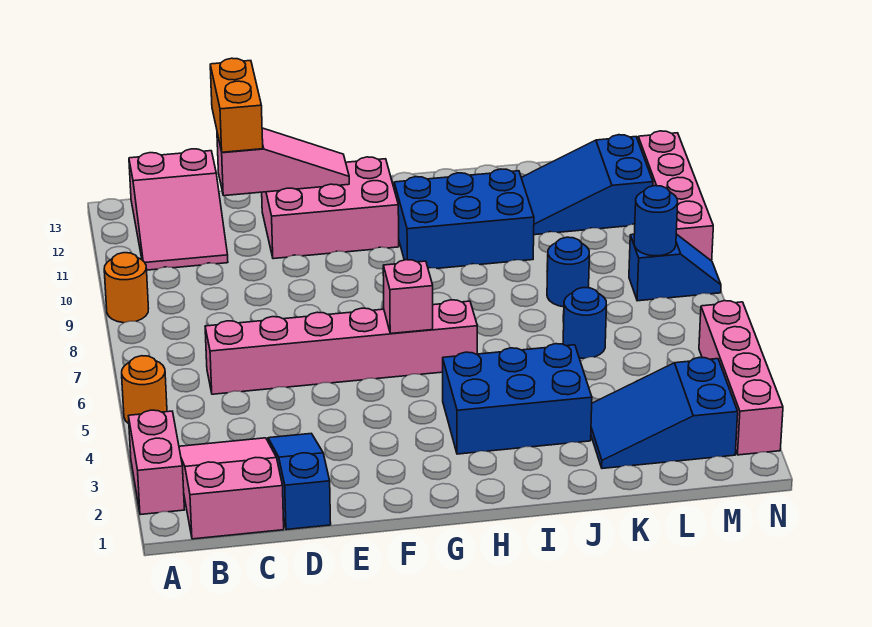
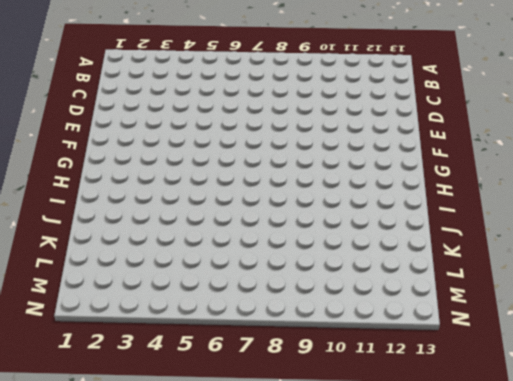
none -> pink brick A2:A3 level 1
none -> orange round brick A5 level 1
none -> orange round brick A9 level 1

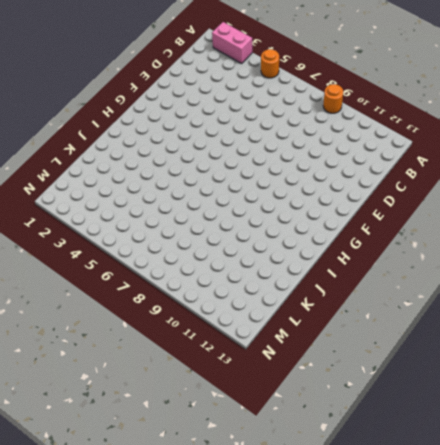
none -> pink slope B1:C3 level 1 top 1
none -> pink slope B11:C13 level 1 top 13
none -> pink brick C6:H6 level 1

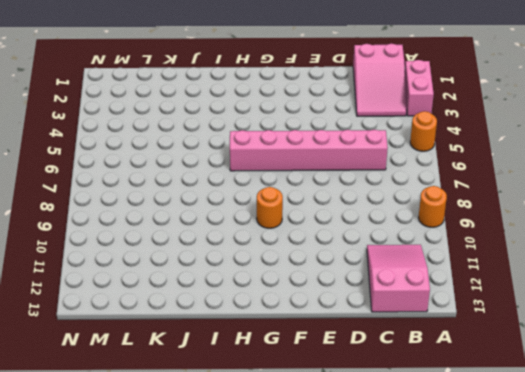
orange round brick G9 level 1 -> none
none -> blue slope D1:D3 level 1 top 1
none -> pink brick E11:G12 level 1
none -> blue brick H3:J4 level 1

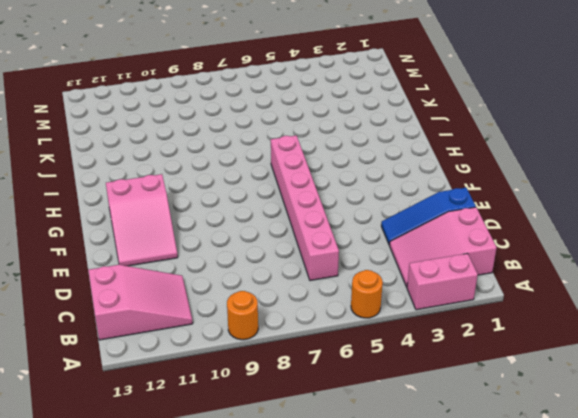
pink slope E11:G12 level 1 top G -> pink brick E11:G12 level 1
none -> blue brick H3:J4 level 1
none -> blue brick H10:J11 level 1
none -> blue slope K2:M3 level 1 top M

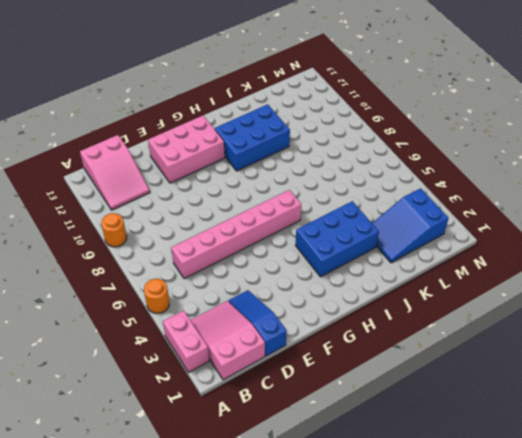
none -> blue round brick K6 level 1
none -> blue round brick K8 level 1
none -> blue slope K11:M12 level 1 top M

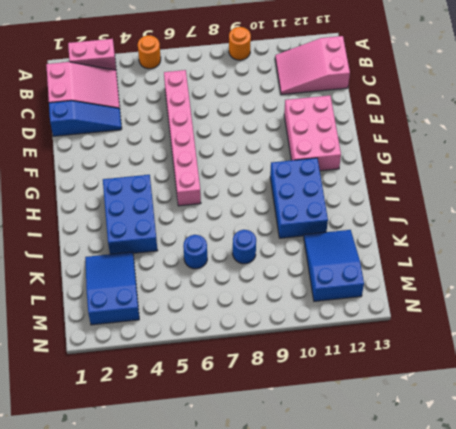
none -> blue slope M8:N8 level 1 top M
none -> pink brick N2:N5 level 1
none -> pink brick N9:N12 level 1

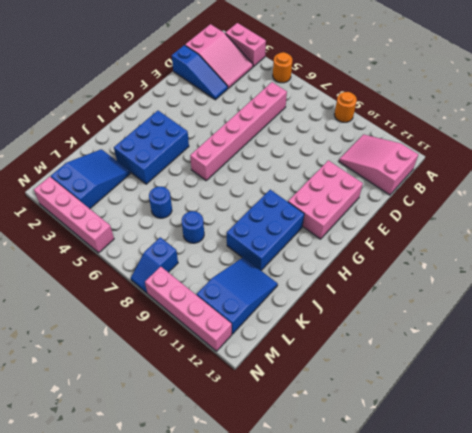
none -> pink slope D12:F12 level 2 top D
none -> pink brick G6 level 2
none -> blue round brick M8 level 2

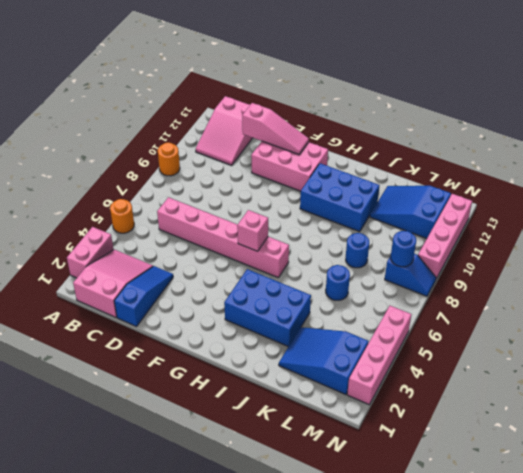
none -> orange brick D12:D13 level 3

